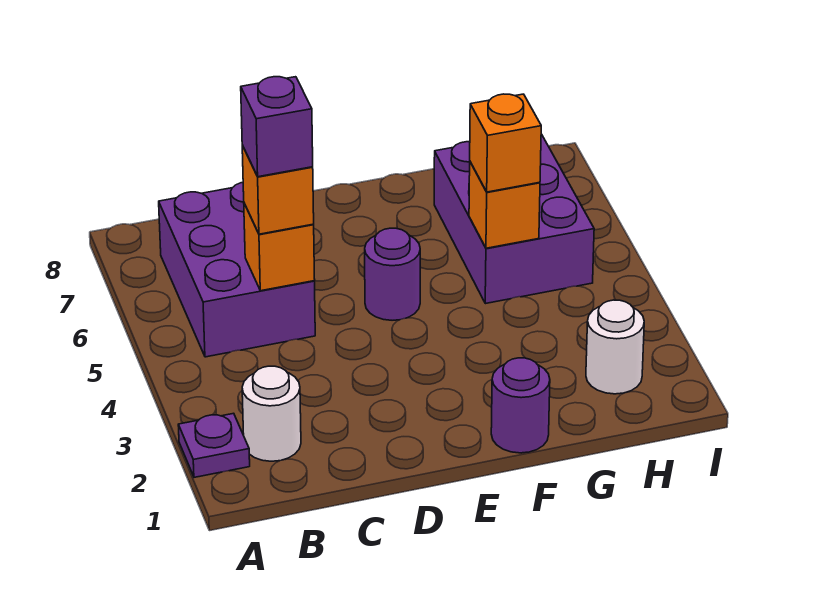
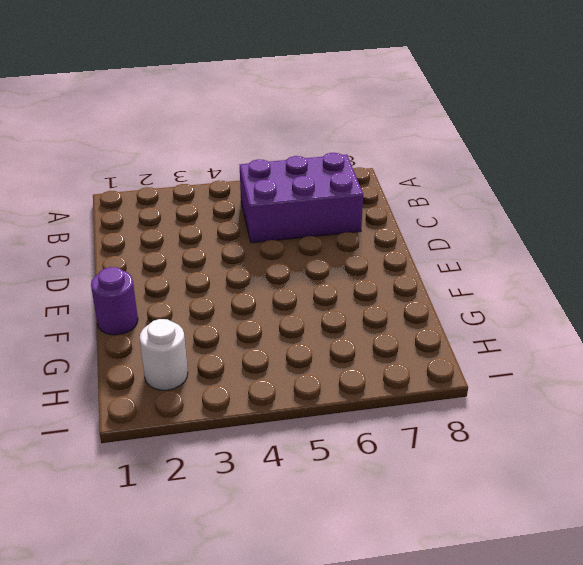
none -> purple plate A2 level 1
none -> white round brick B2 level 1
none -> purple round brick E5 level 1

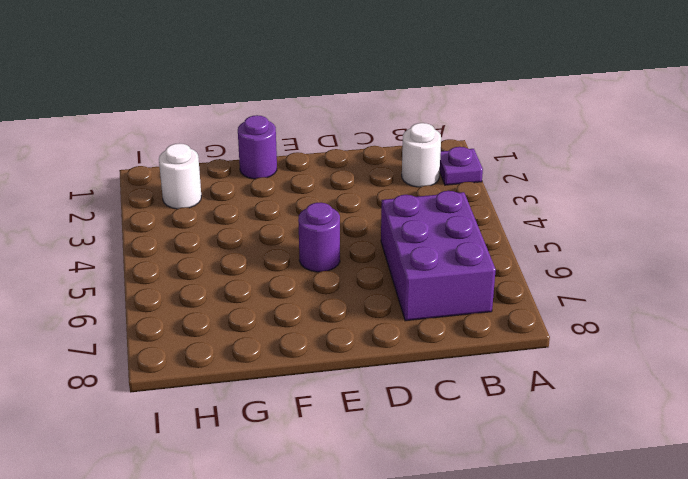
none -> purple brick G5:H7 level 1
none -> orange brick C5 level 2
none -> orange brick G5 level 2

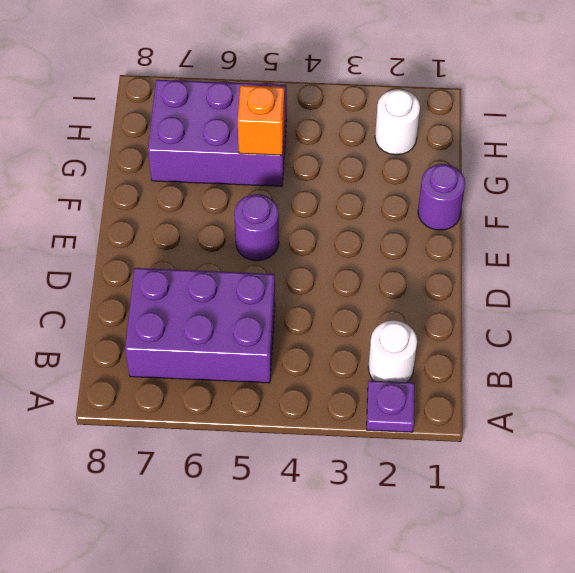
none -> orange brick C5 level 2
none -> orange brick C5 level 3
none -> orange brick G5 level 3

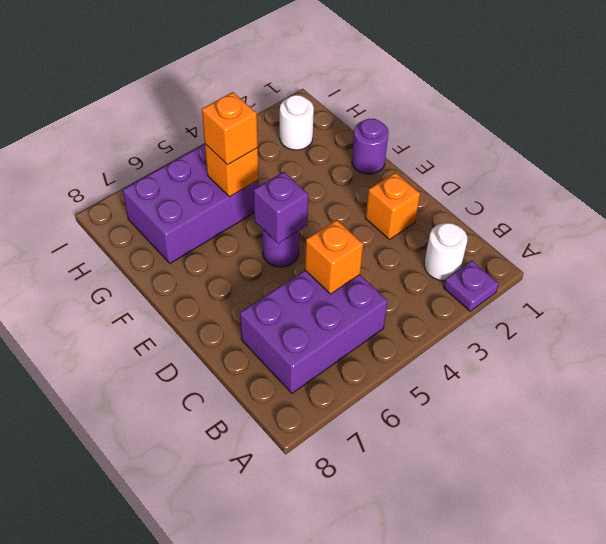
orange brick D2 level 1 -> orange brick C5 level 3
purple brick E5 level 2 -> purple brick C5 level 4

